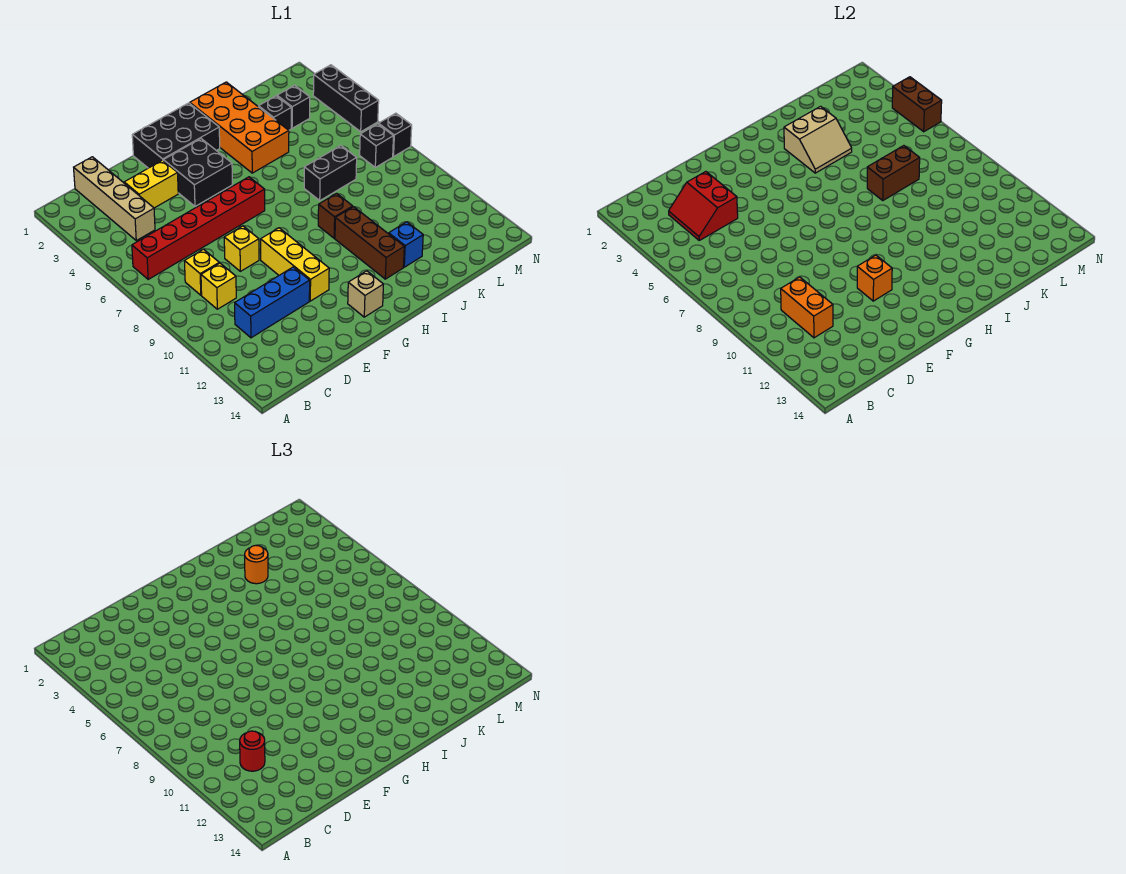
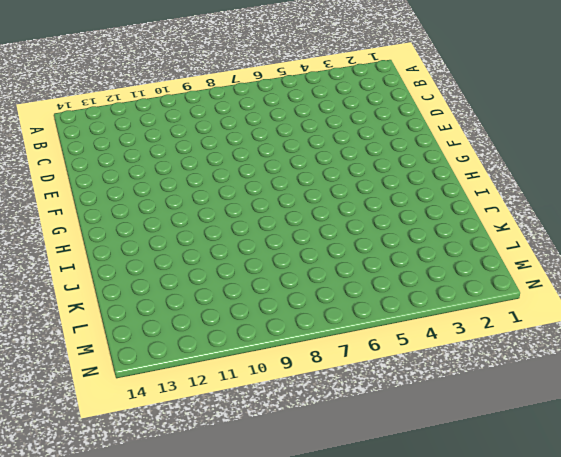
none -> red brick B6:G6 level 1
none -> tan brick C1:C4 level 1
none -> yellow brick C8 level 1

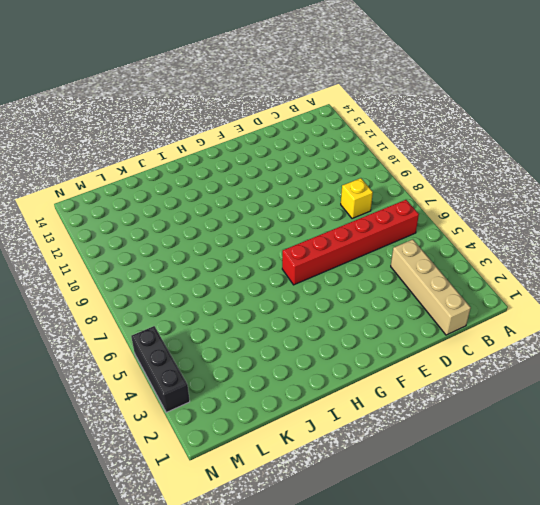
none -> yellow brick C9 level 1
none -> blue brick C11:E11 level 1
none -> yellow brick D3:E3 level 1

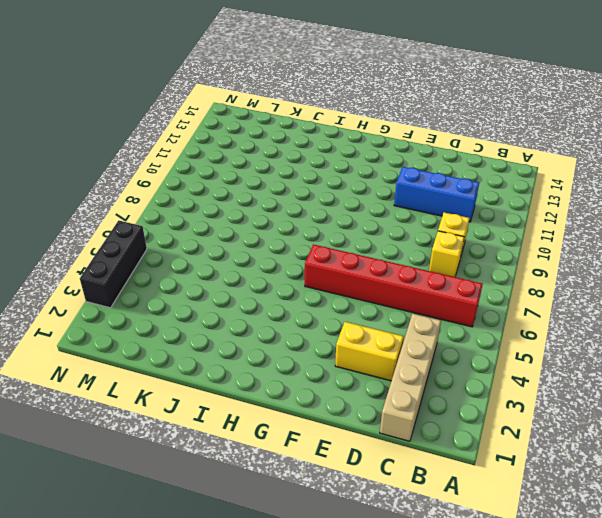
none -> yellow brick E8 level 1
none -> black brick F1:H2 level 1
none -> black brick F3:G4 level 1

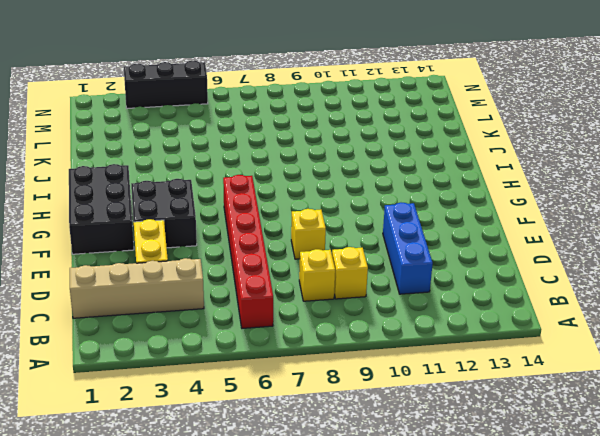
none -> yellow brick F9:F11 level 1
none -> tan brick G13 level 1
none -> orange brick I1:J4 level 1

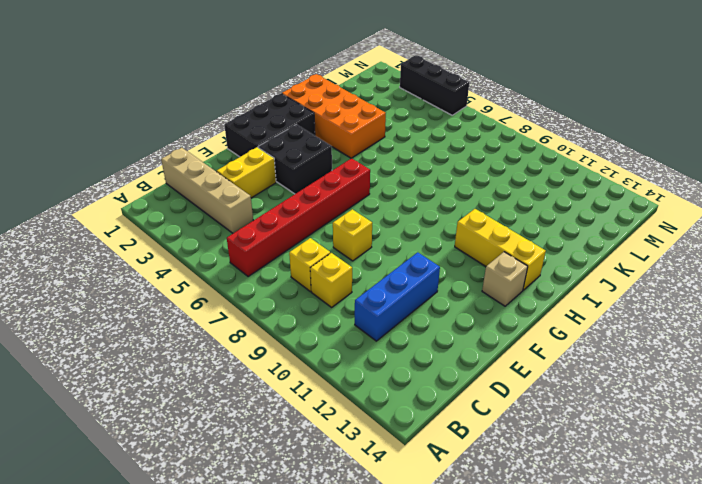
yellow brick H11:H13 level 1 -> yellow brick F9:F11 level 1
none -> brown brick I9 level 1
none -> brown brick I10:I12 level 1
none -> black brick J7:K7 level 1

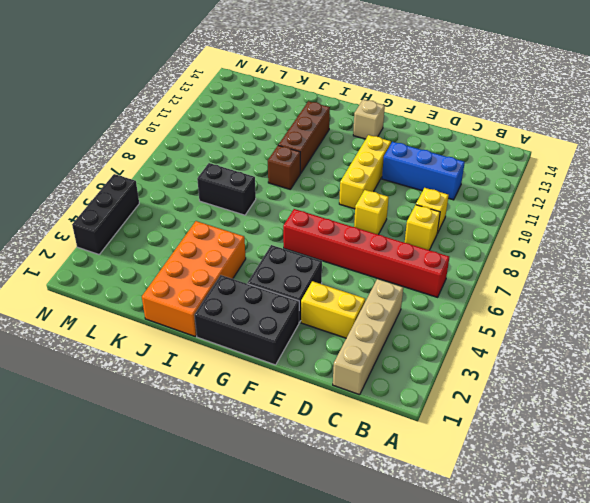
none -> blue brick J12 level 1
none -> black brick K3 level 1
none -> black brick L3 level 1

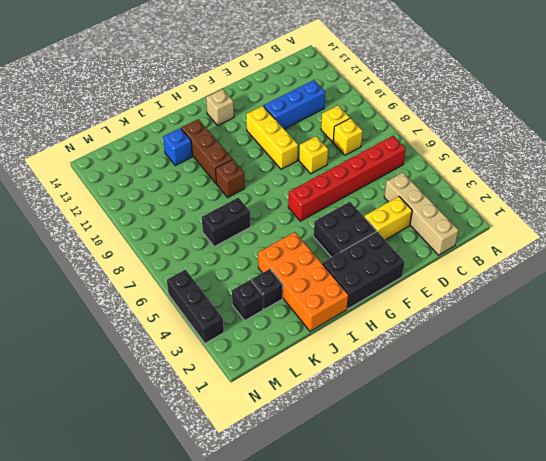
none -> black brick M7 level 1
none -> black brick N7 level 1
none -> red slope C3:D4 level 2 top D

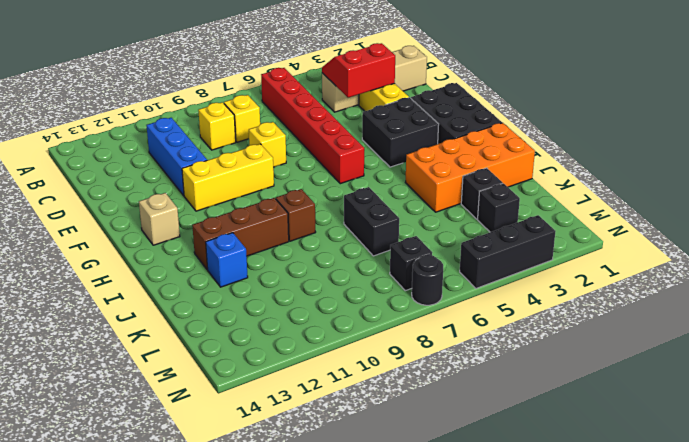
black round brick N7 level 1 -> black brick N7 level 1
none -> orange brick C10:C11 level 2
none -> orange brick F11 level 2
none -> tan slope I3:J4 level 2 top 3

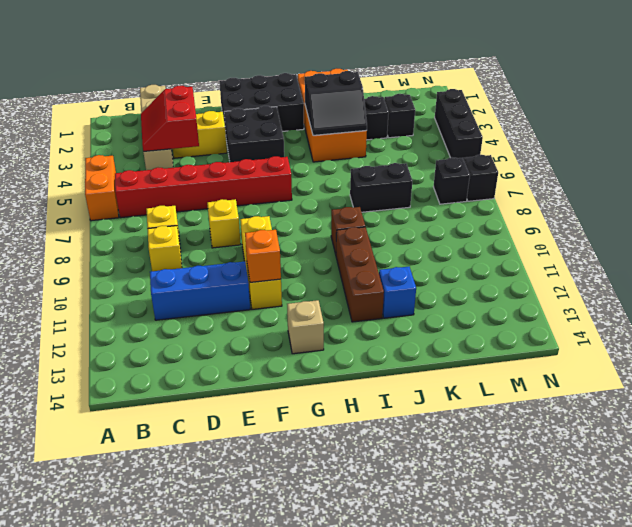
orange brick A5:A6 level 1 -> orange brick C10:C11 level 2
black slope I3:J4 level 2 top 3 -> tan slope I3:J4 level 2 top 3
none -> brown brick J7:K7 level 2
none -> brown brick N4:N5 level 2
none -> red round brick C11 level 3

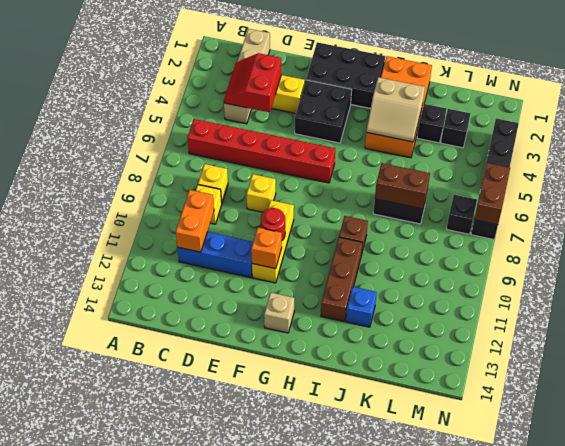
red round brick F10 level 2 -> red round brick C11 level 3
brown brick N6:N7 level 2 -> brown brick N4:N5 level 2
none -> orange round brick J3 level 3

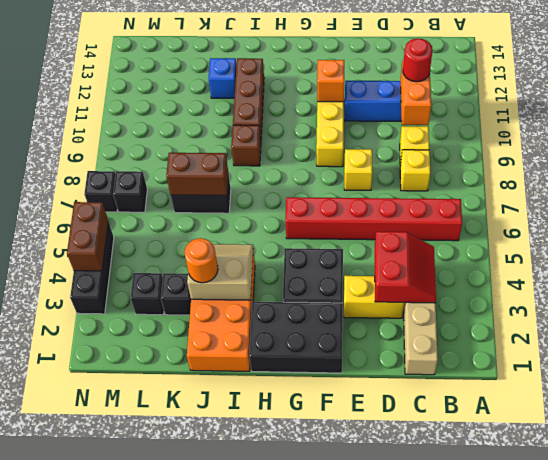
none -> tan brick G13 level 1

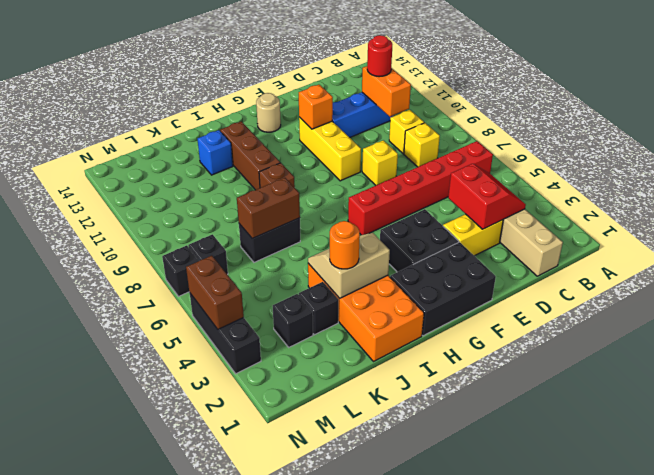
tan round brick G13 level 1 -> tan brick G13 level 1

